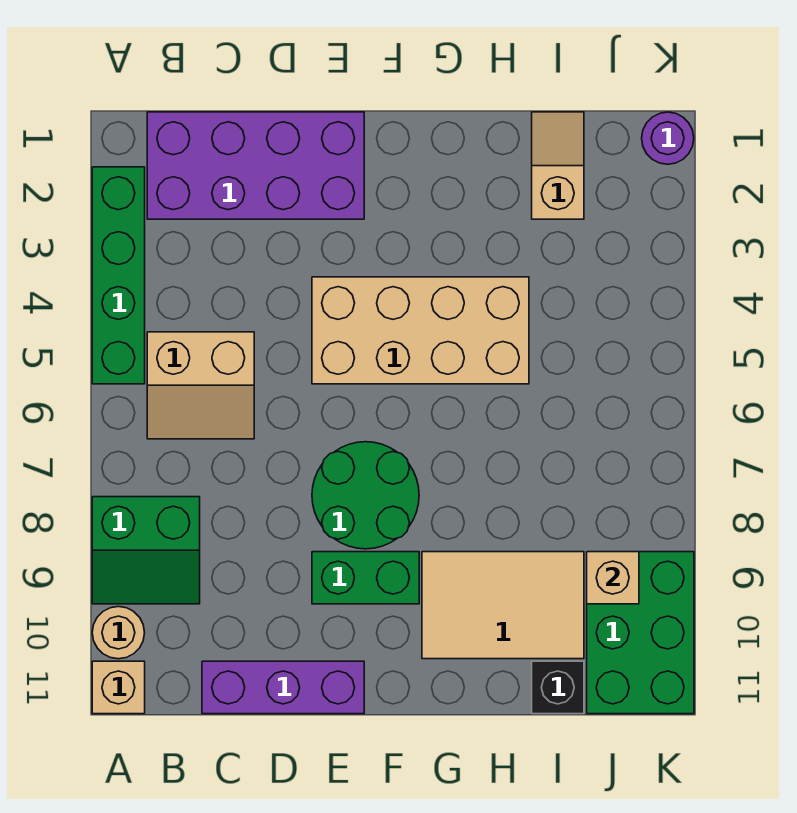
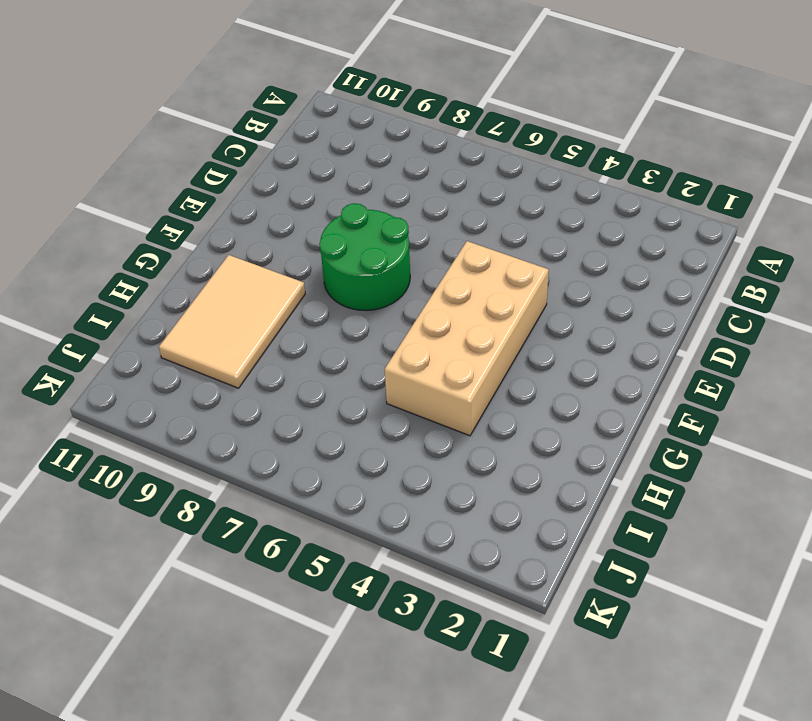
none -> green brick A2:A5 level 1
none -> green slope A8:B9 level 1 top 8
none -> tan round brick A10 level 1

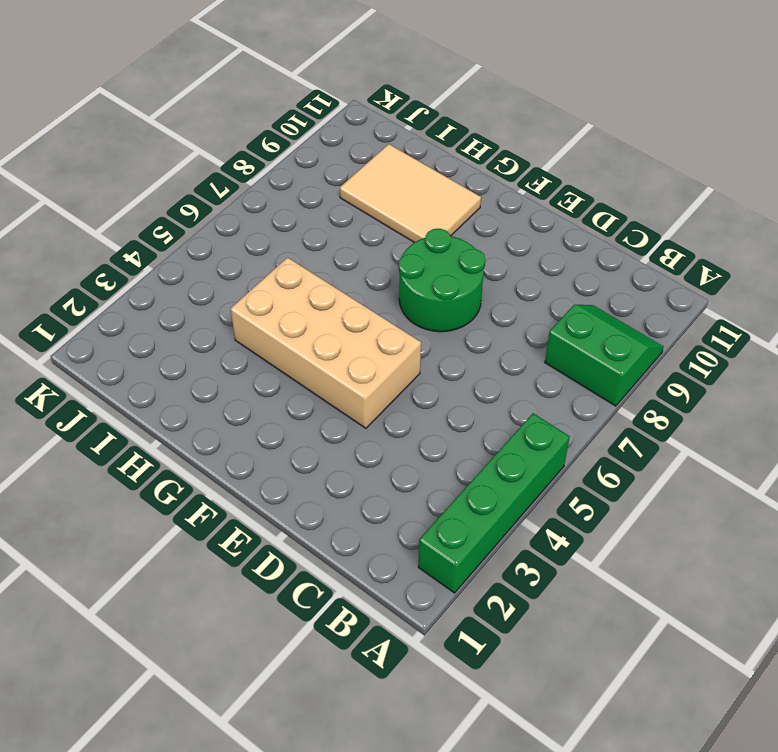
none -> tan round brick A10 level 1
none -> tan brick A11 level 1
none -> purple brick B1:E2 level 1

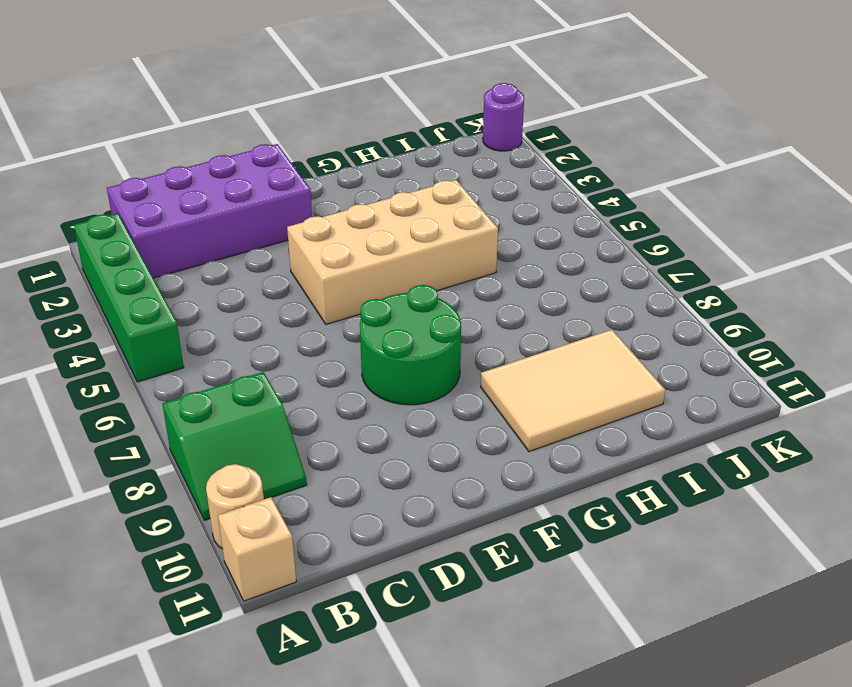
none -> tan slope B5:C6 level 1 top 5
none -> purple brick C11:E11 level 1
none -> green brick E9:F9 level 1

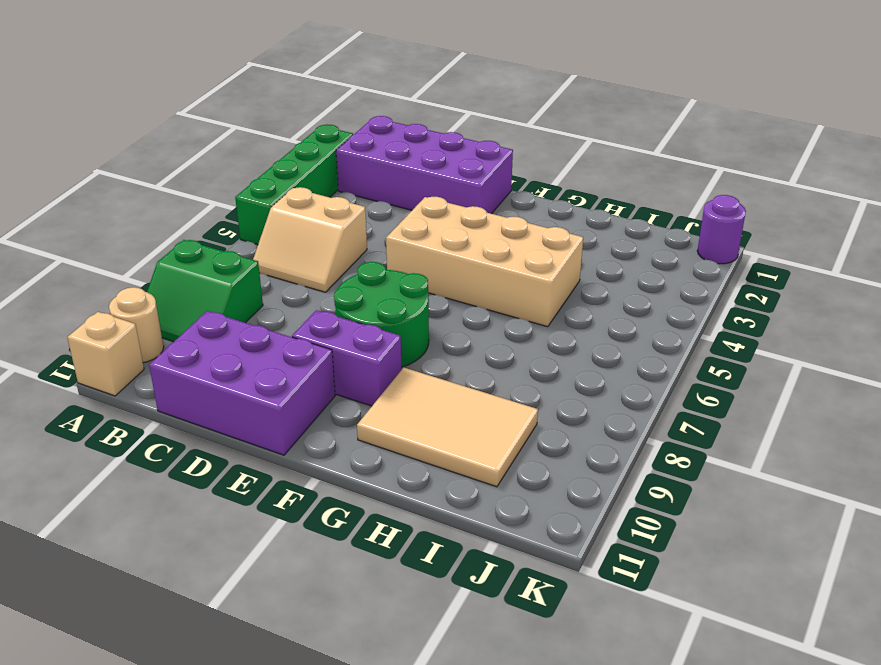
purple brick C10:E11 level 1 -> purple brick C11:E11 level 1
purple brick E9:F9 level 1 -> green brick E9:F9 level 1
none -> tan slope I1:I2 level 1 top 2
none -> black brick I11 level 1
none -> green brick J9:K11 level 1

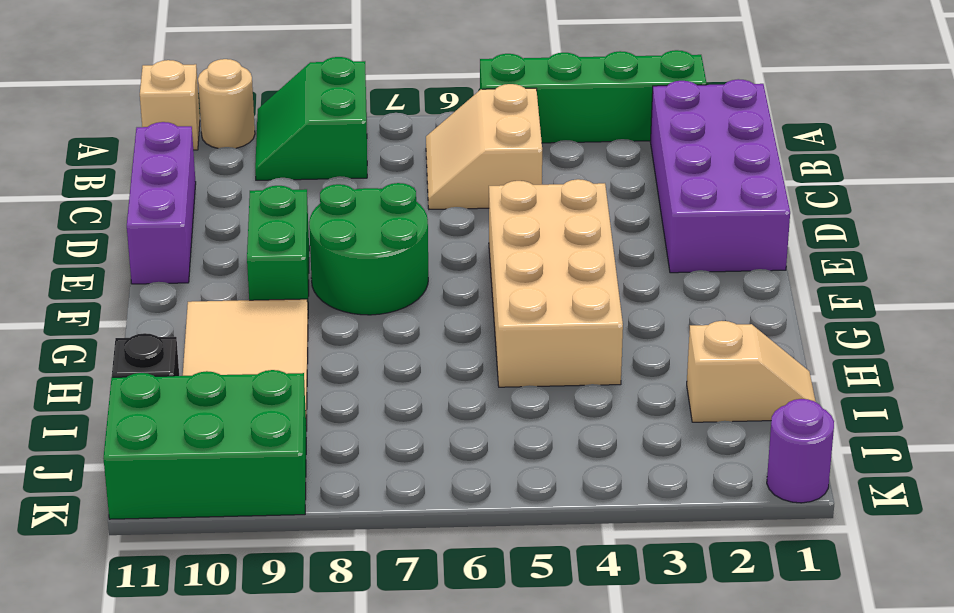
none -> tan brick J9 level 2

